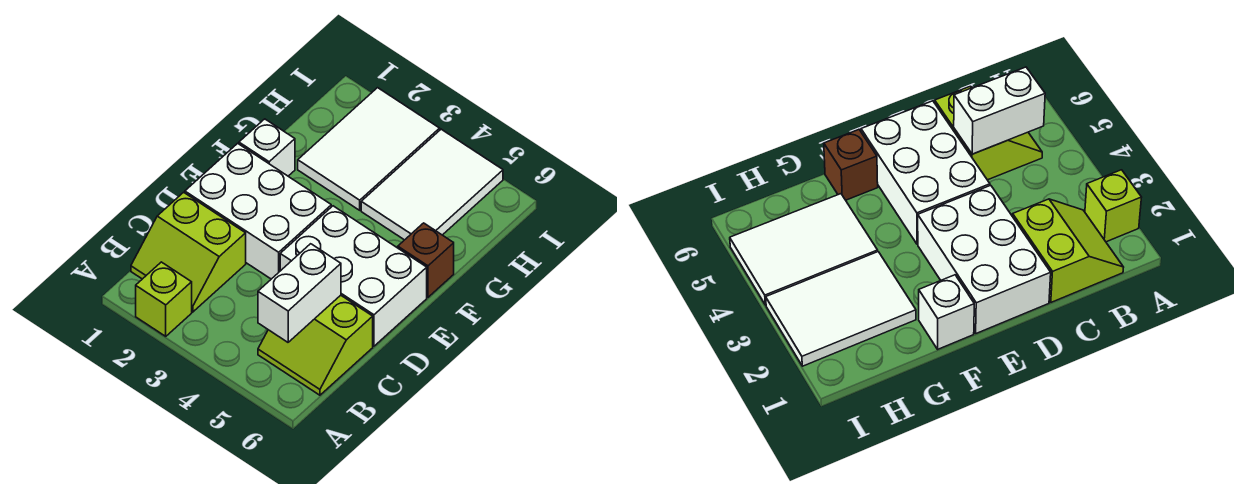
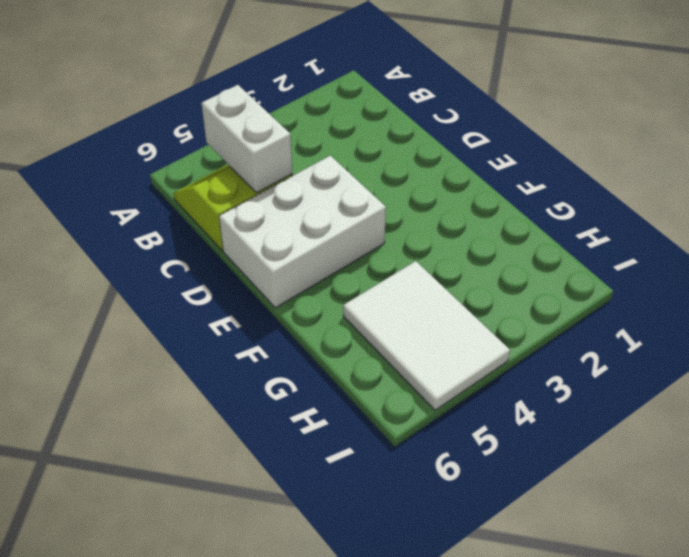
none -> lime brick A2 level 1
none -> lime slope B1:C2 level 1 top C

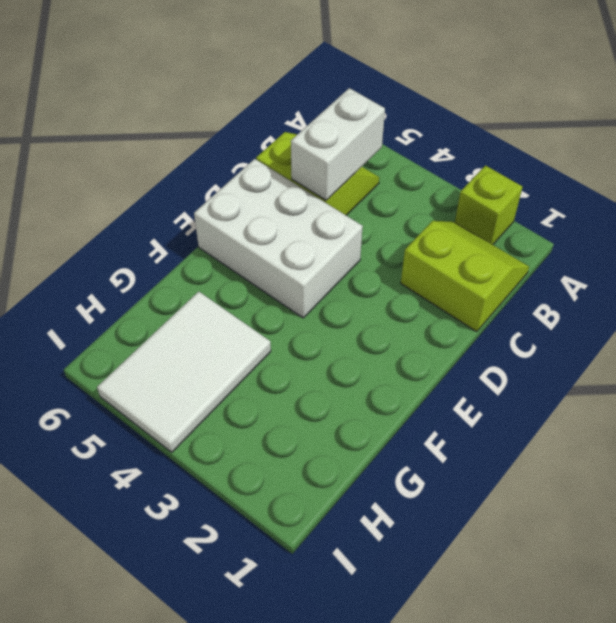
none -> white brick D1:E3 level 1
none -> white brick F1 level 1

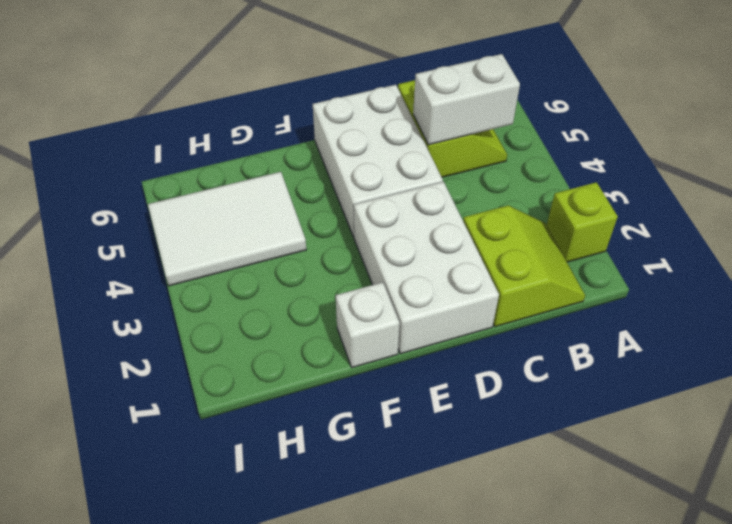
none -> brown brick F6 level 1
none -> white tile G2:I3 level 1

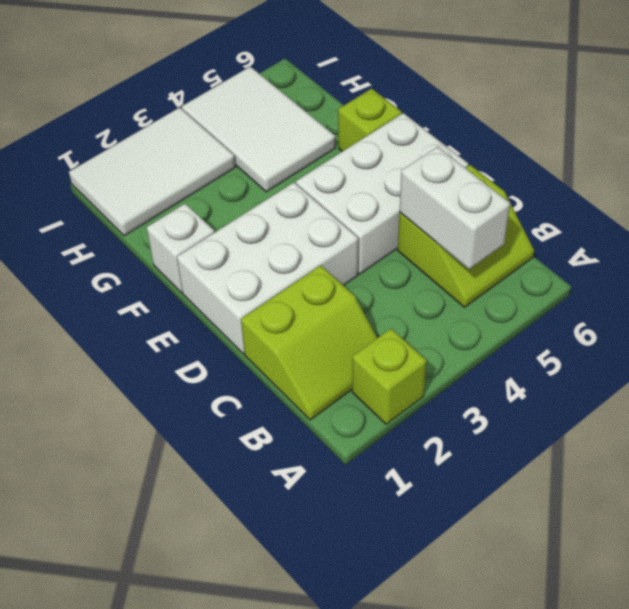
lime brick F6 level 1 -> brown brick F6 level 1
white tile H1:I3 level 1 -> white tile G2:I3 level 1

